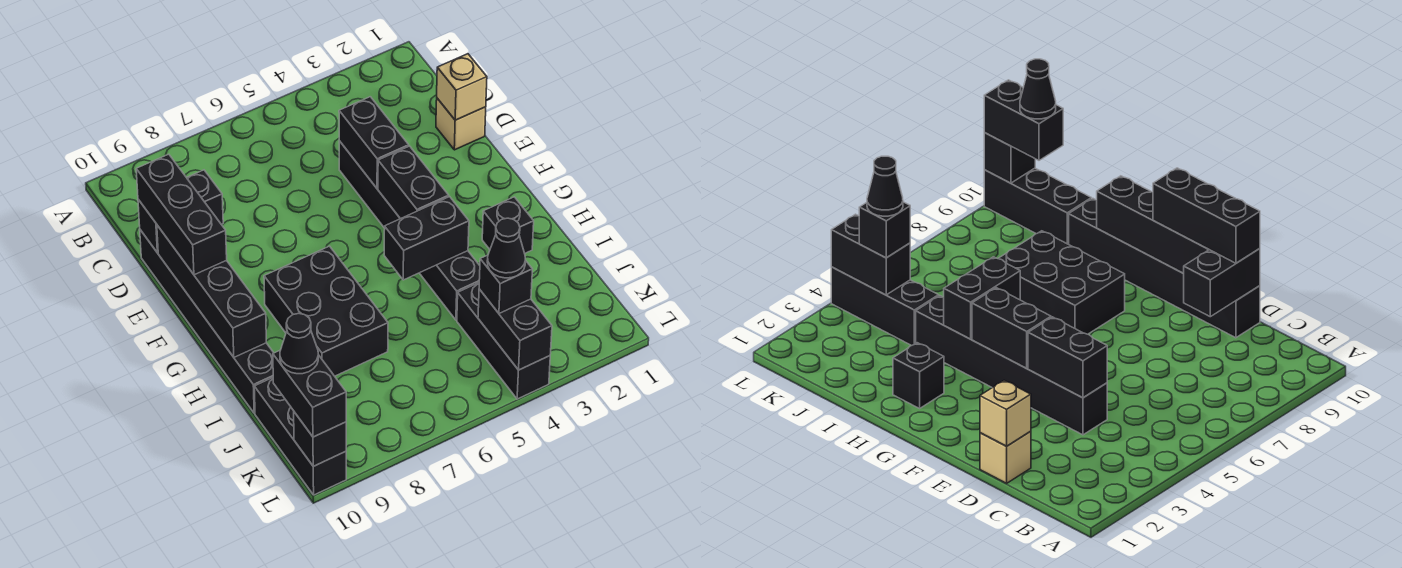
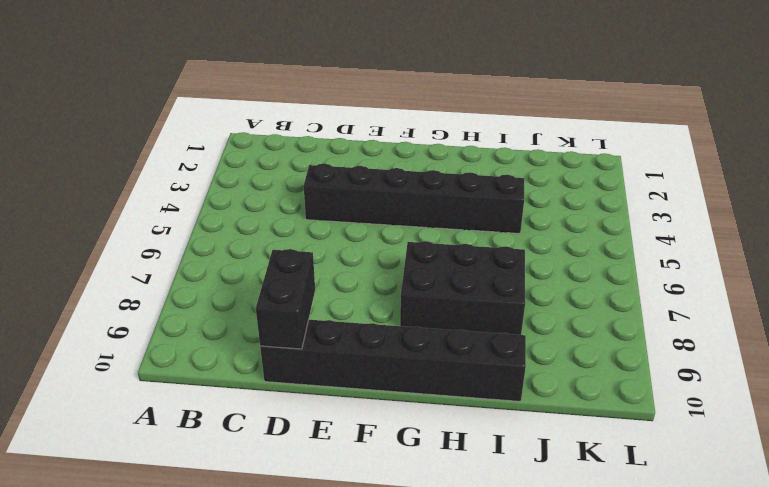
none -> tan brick D1 level 1
none -> black brick H2 level 1
none -> black brick J4:L4 level 1

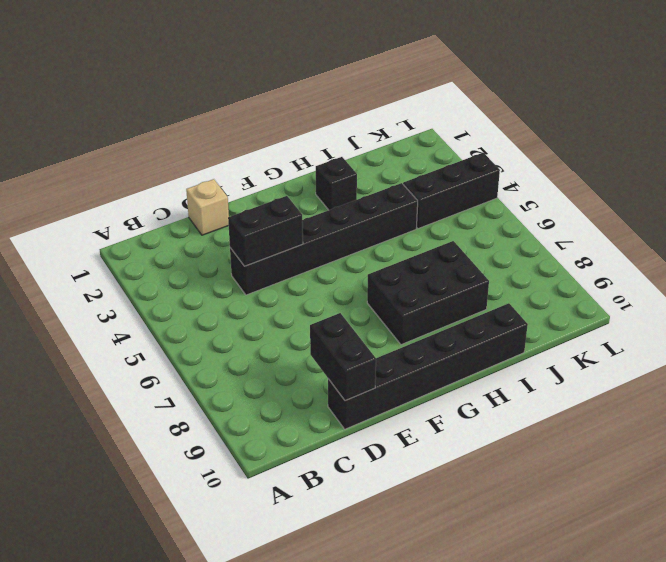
none -> black brick J10:L10 level 1
none -> tan brick D1 level 2
none -> black brick E10:H10 level 2

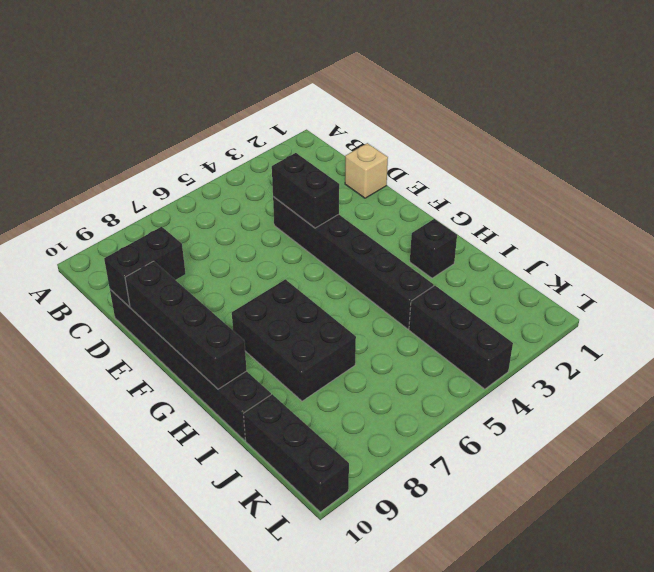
none -> tan brick D1 level 2
none -> black brick F4:G4 level 2
none -> black brick H4:H5 level 2

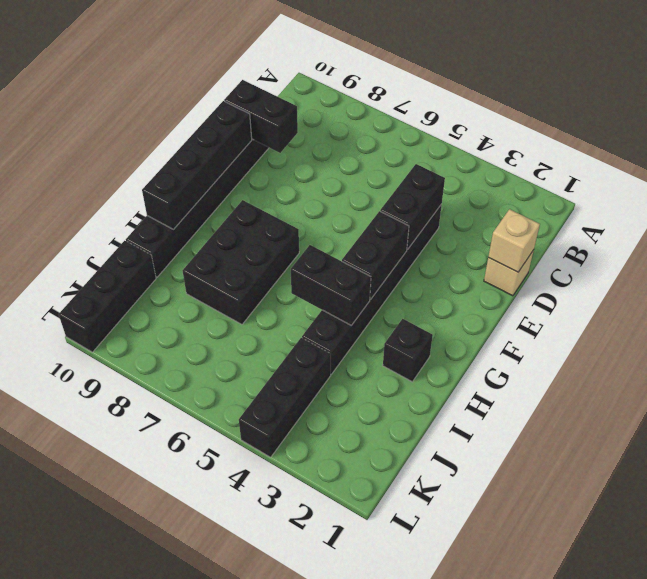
none -> black brick K4:L4 level 2
none -> black brick L10 level 2
none -> black brick D10:F10 level 3

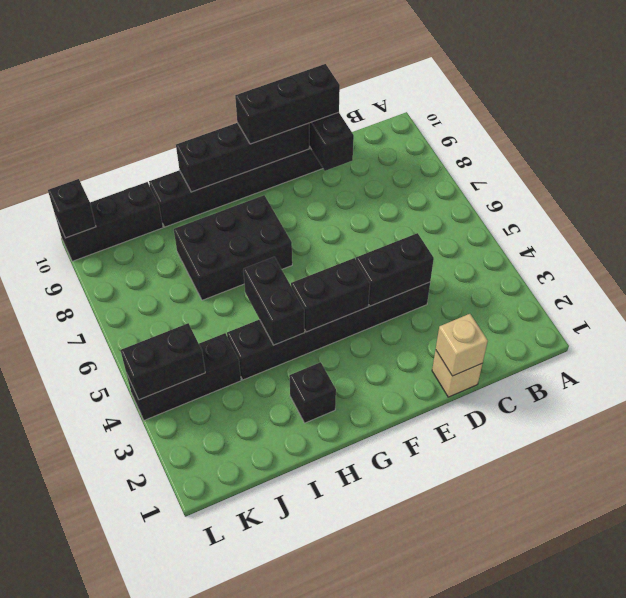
none -> black brick K4 level 3
none -> black brick K10:L10 level 3
none -> black cone K4 level 4

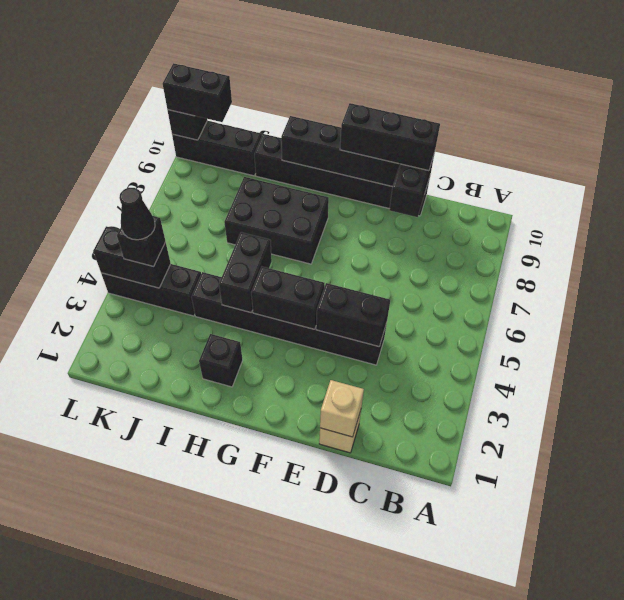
none -> black cone K10 level 4

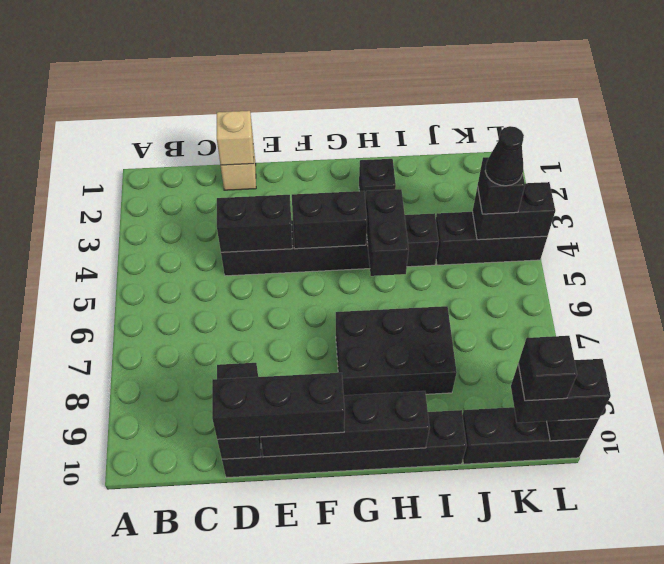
black brick K10 level 4 -> black cone K10 level 4

